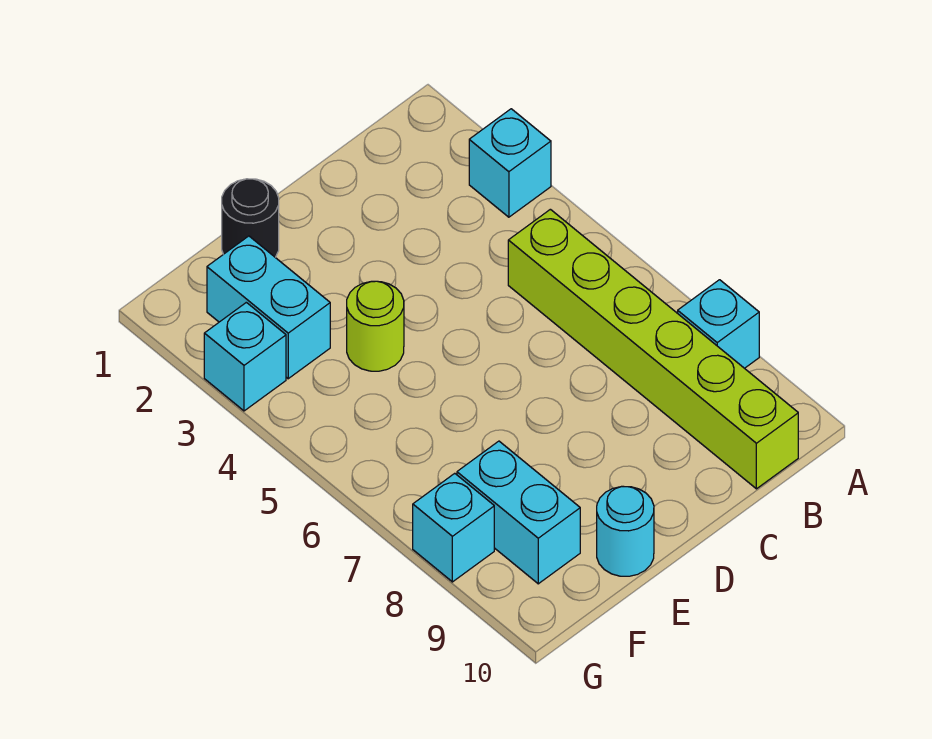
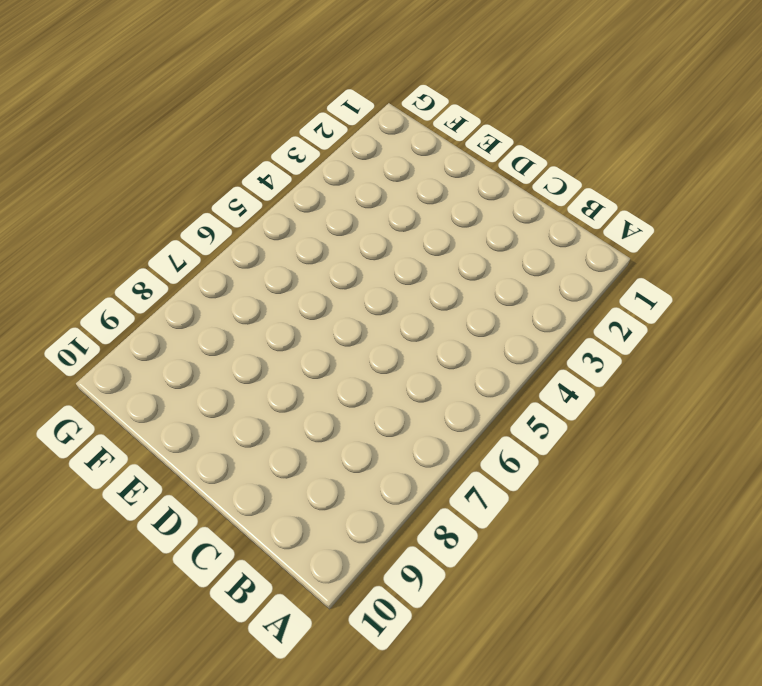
none -> cyan brick A3 level 1
none -> cyan brick A8 level 1

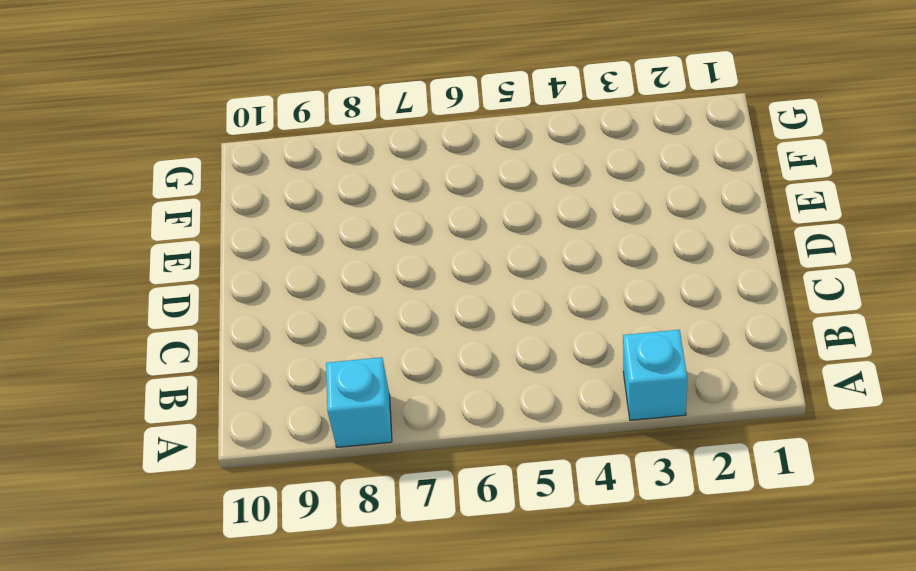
none -> lime brick B5:B10 level 1
none -> black round brick E1 level 1

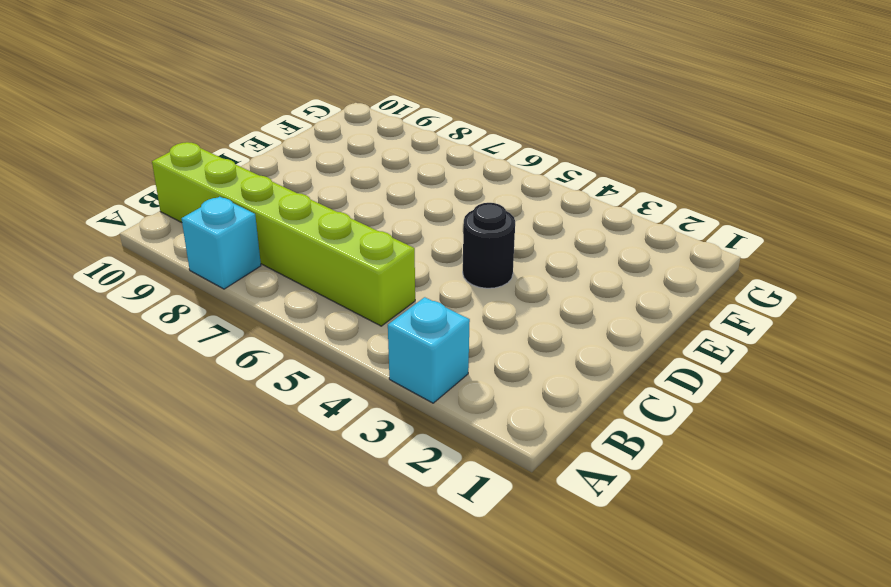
black round brick D4 level 1 -> black round brick E1 level 1
none -> lime round brick E4 level 1
none -> cyan round brick E10 level 1

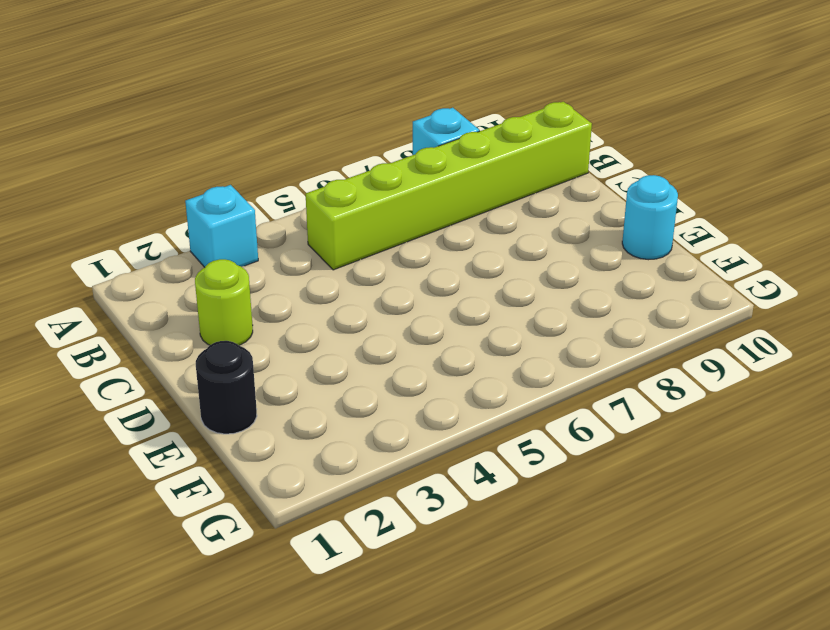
lime round brick C2 level 1 -> lime round brick E4 level 1
none -> cyan brick F2:F3 level 1
none -> cyan brick F8:F9 level 1

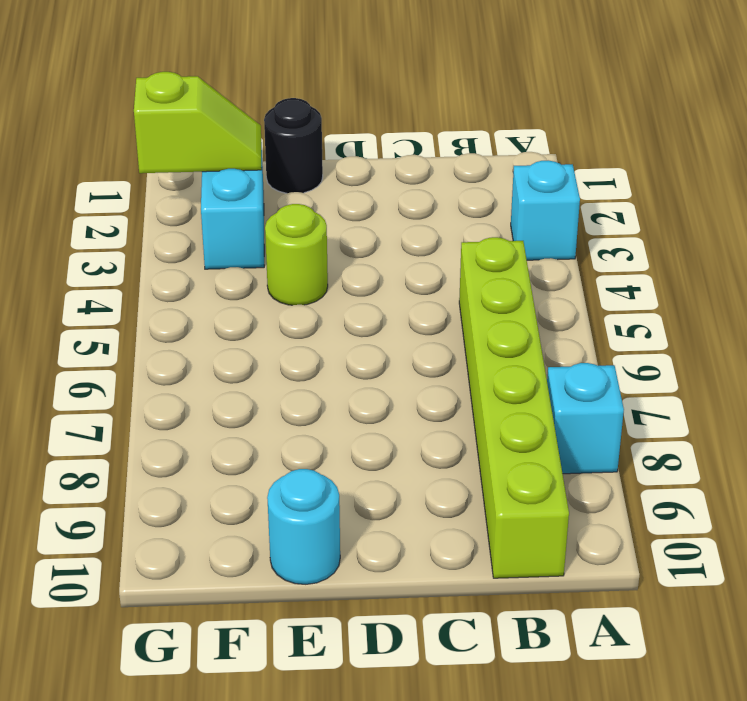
lime slope F2:G2 level 2 top G -> none
none -> cyan brick F8:F9 level 1
none -> cyan brick G3 level 1

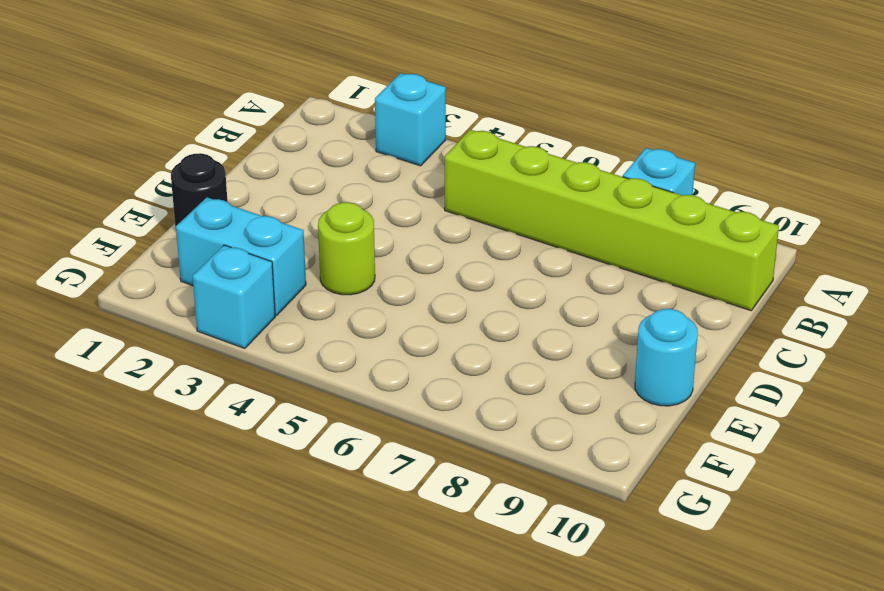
none -> cyan brick F8:F9 level 1
none -> cyan brick G8 level 1

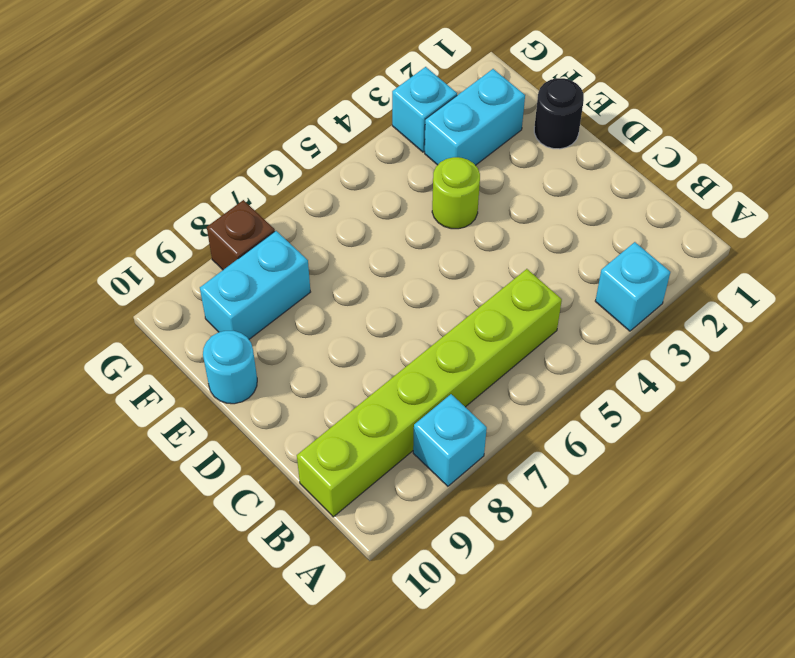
brown brick G8 level 1 -> cyan brick G8 level 1

